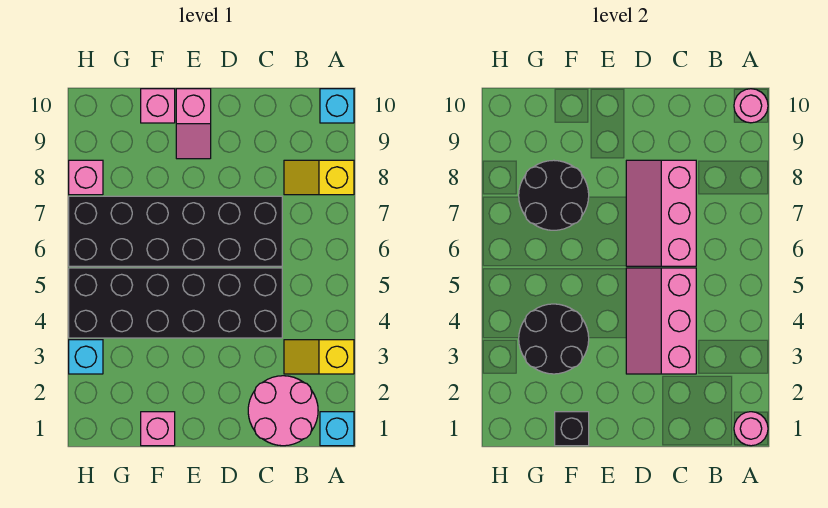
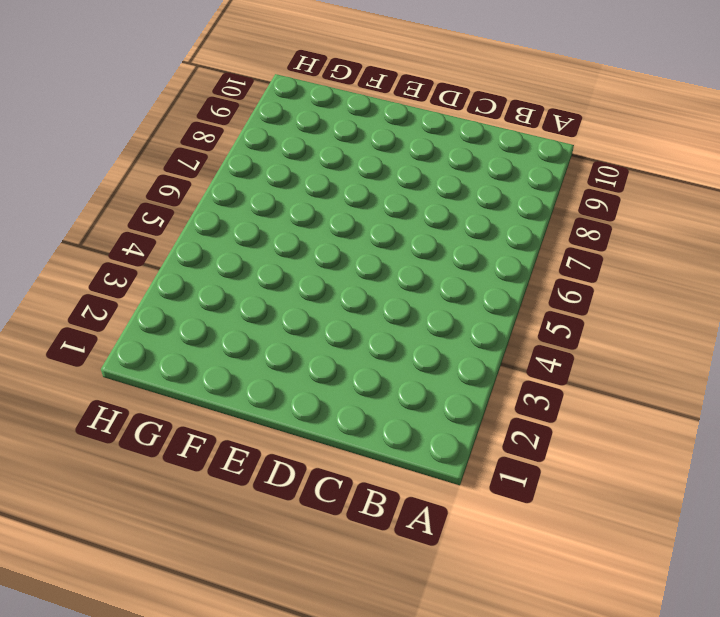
none -> cyan brick A1 level 1
none -> yellow slope A3:B3 level 1 top A
none -> yellow slope A8:B8 level 1 top A

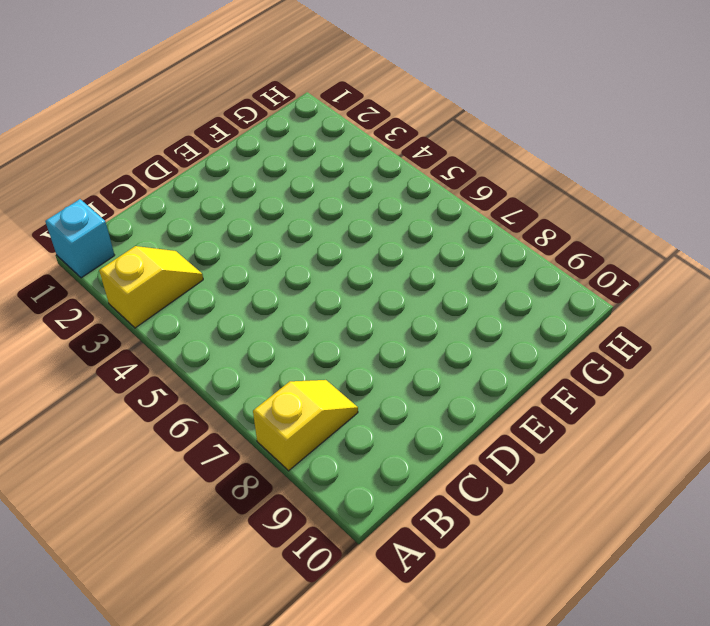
none -> cyan brick A10 level 1
none -> pink round brick B1:C2 level 1
none -> black brick C4:H5 level 1

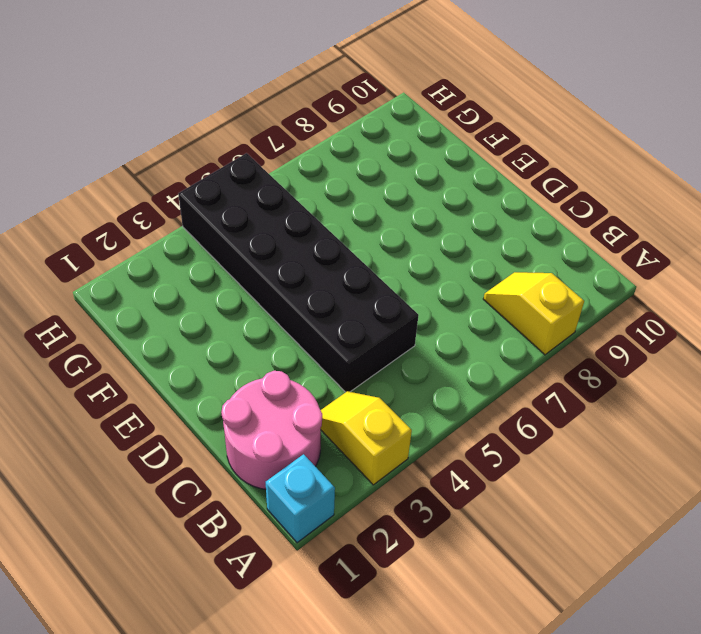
none -> cyan brick A10 level 1
none -> black brick C6:H7 level 1
none -> pink slope E9:E10 level 1 top 10

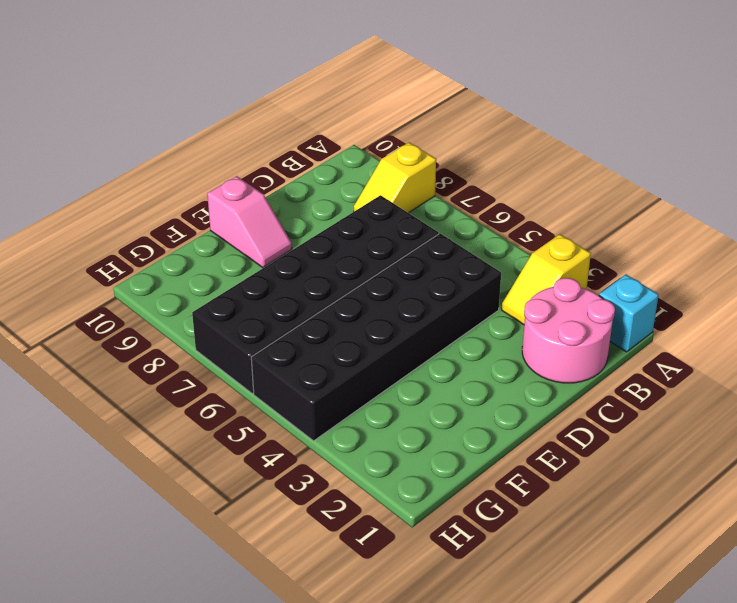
none -> cyan brick A10 level 1
none -> pink brick F1 level 1
none -> pink brick F10 level 1

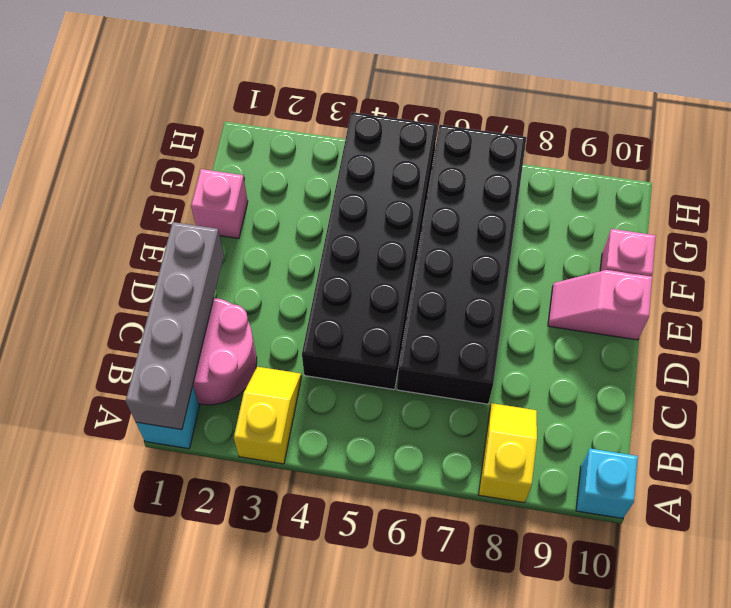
grey brick A1:D1 level 2 -> pink round brick A1 level 2
none -> cyan brick H3 level 1
none -> pink brick H8 level 1
none -> pink round brick A10 level 2

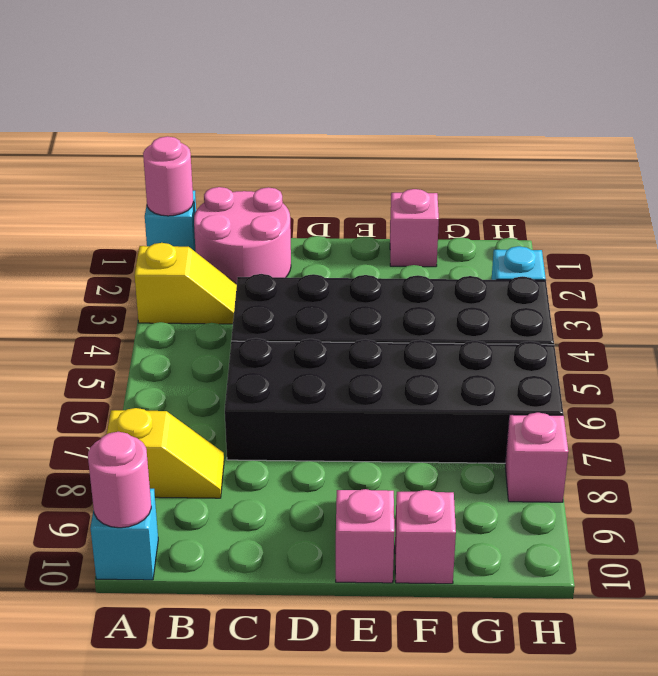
none -> pink slope C3:D5 level 2 top C
none -> pink slope C6:D8 level 2 top C
none -> black brick F1 level 2

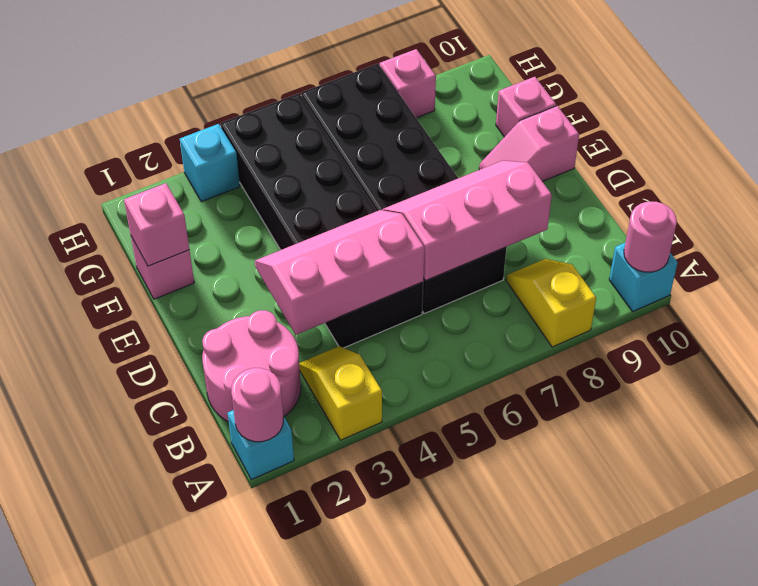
pink brick F1 level 2 -> black brick F1 level 2
none -> black round brick F3:G4 level 2
none -> black round brick F7:G8 level 2

